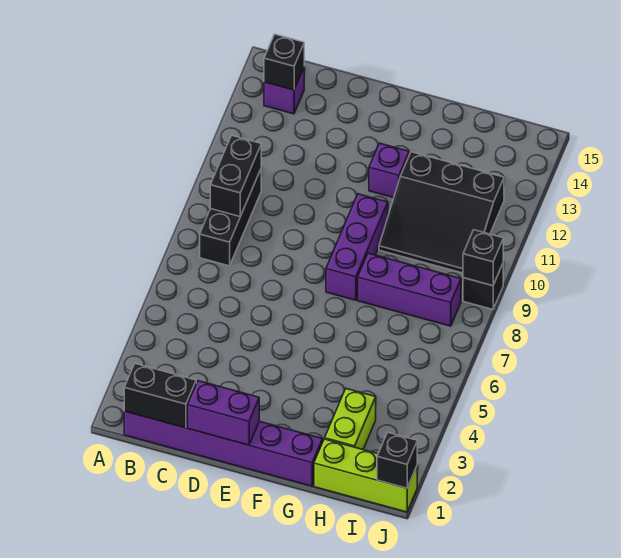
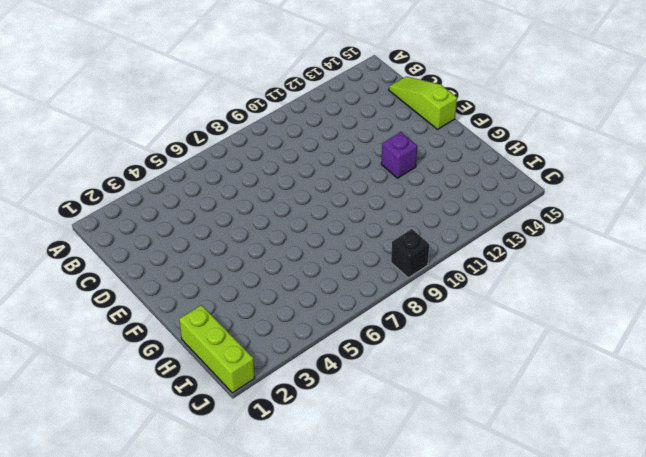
lime slope C15:E15 level 1 top E -> none
none -> purple brick B1:G1 level 1
none -> black brick B8:B10 level 1
none -> purple brick B14 level 1

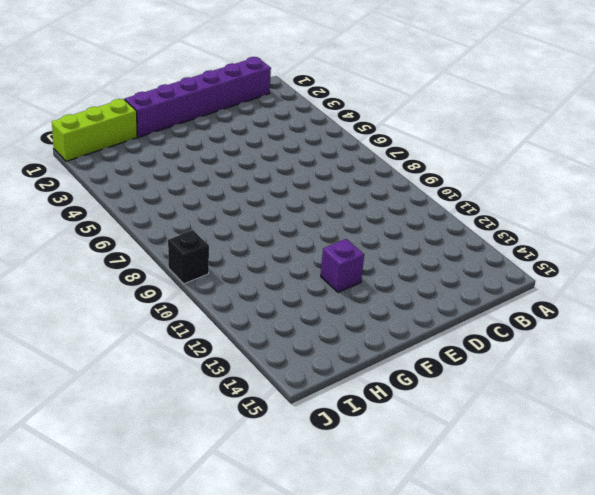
none -> black brick B8:B10 level 1
none -> purple brick B14 level 1
none -> purple brick F8:F10 level 1

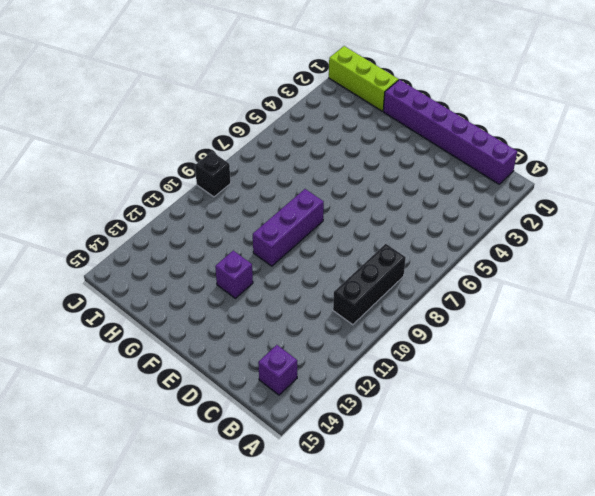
none -> purple brick G8:I8 level 1
none -> black slope G10:I12 level 1 top 12
none -> lime brick H2:H3 level 1

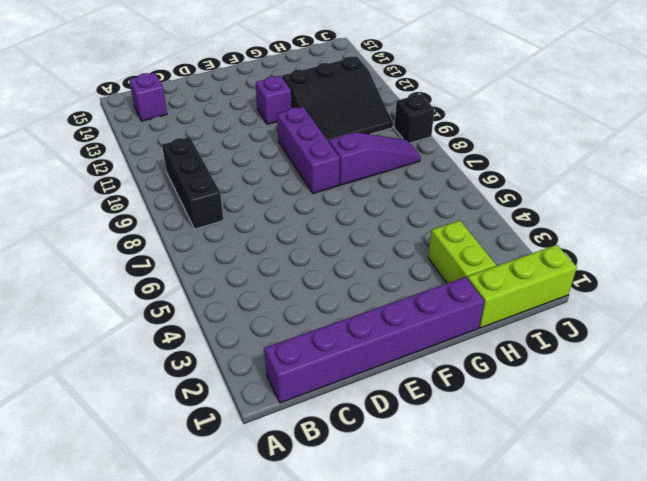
purple slope G8:I8 level 1 top G -> purple brick G8:I8 level 1
none -> black brick B1:C1 level 2
none -> black brick B9:B10 level 2
none -> black brick B14 level 2

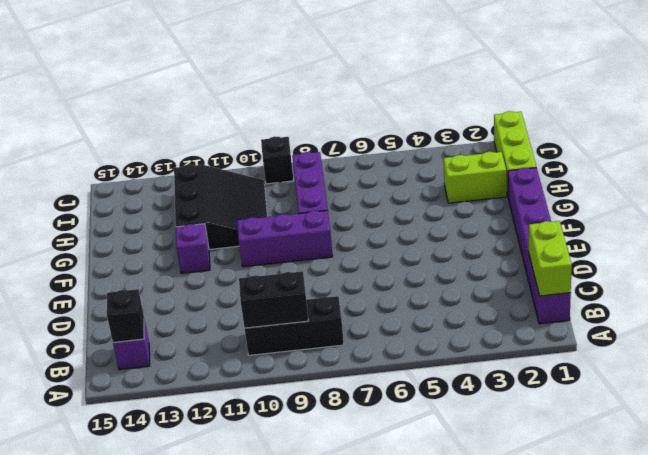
lime brick B1:C1 level 2 -> black brick B1:C1 level 2
none -> purple brick D1:E1 level 2
none -> black brick J1 level 2
none -> black brick J9 level 2

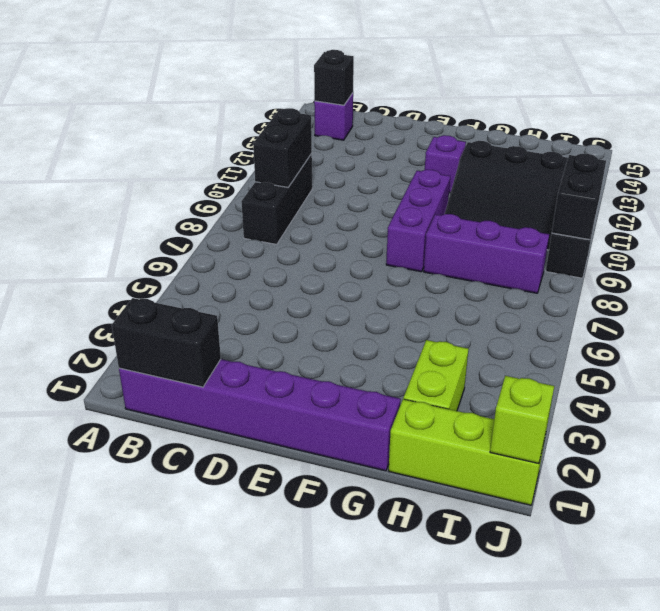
lime brick J1 level 2 -> black brick J1 level 2
black brick J9:J10 level 2 -> black brick J9 level 2
none -> purple brick D1:E1 level 2

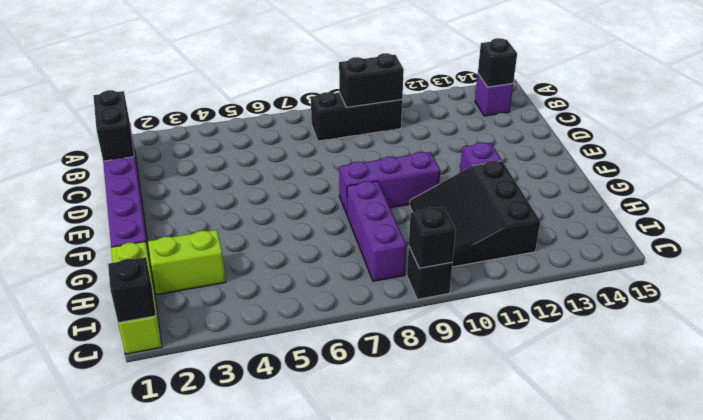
none -> purple brick D1:E1 level 2

